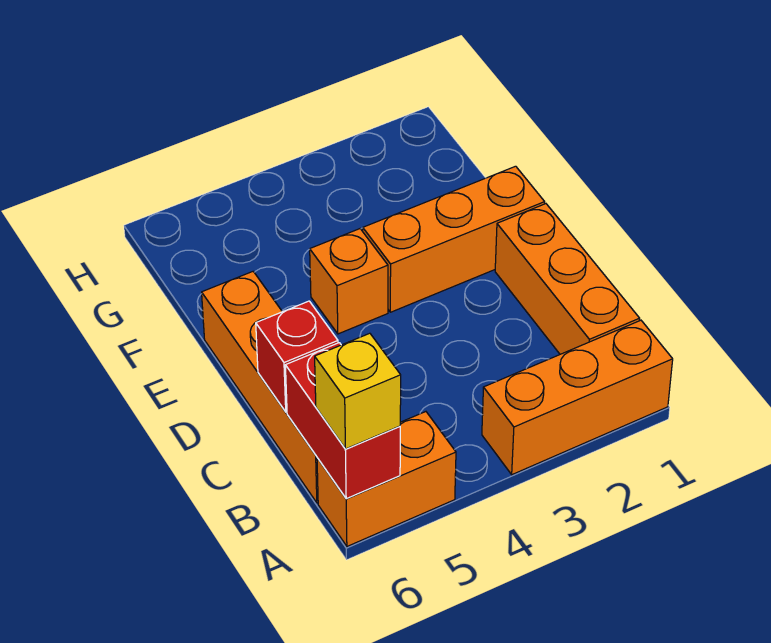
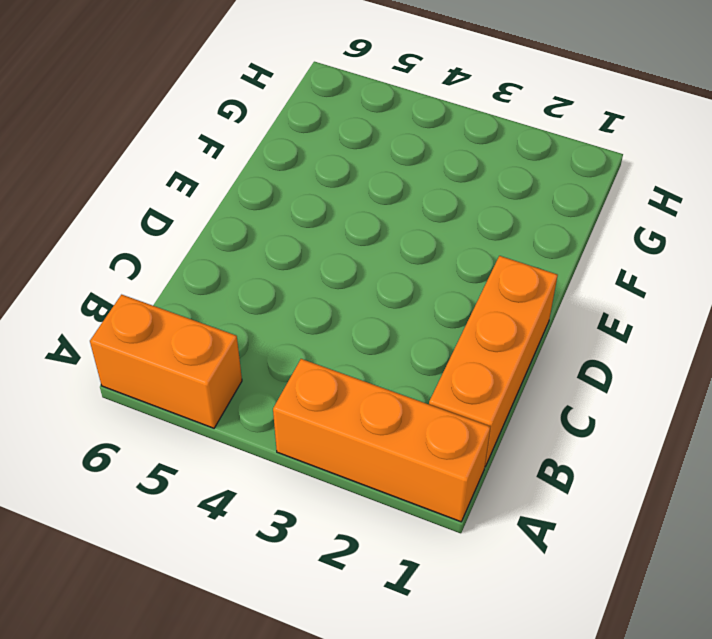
none -> orange brick B6:E6 level 1
none -> orange brick E1:E3 level 1

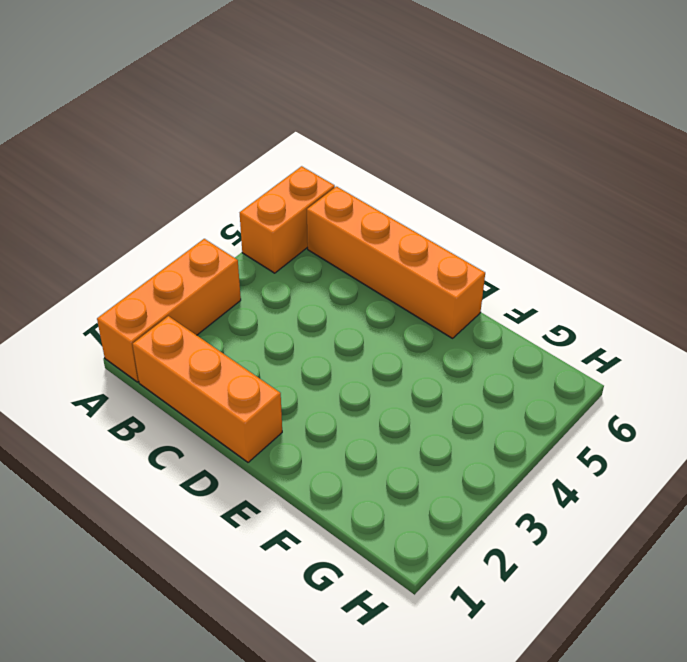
none -> orange brick E1:E3 level 1
none -> orange brick E4 level 1

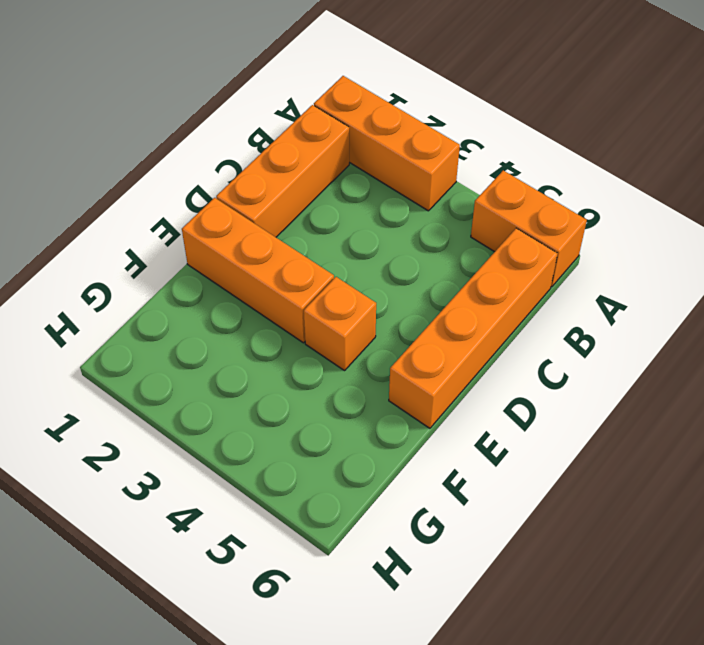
none -> red brick A6:B6 level 2
none -> red brick C6 level 2

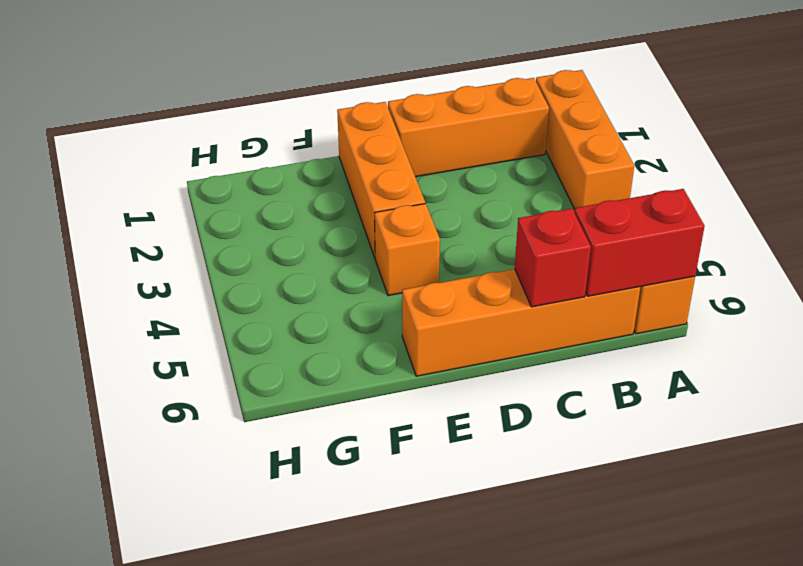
none -> yellow brick A6 level 3

